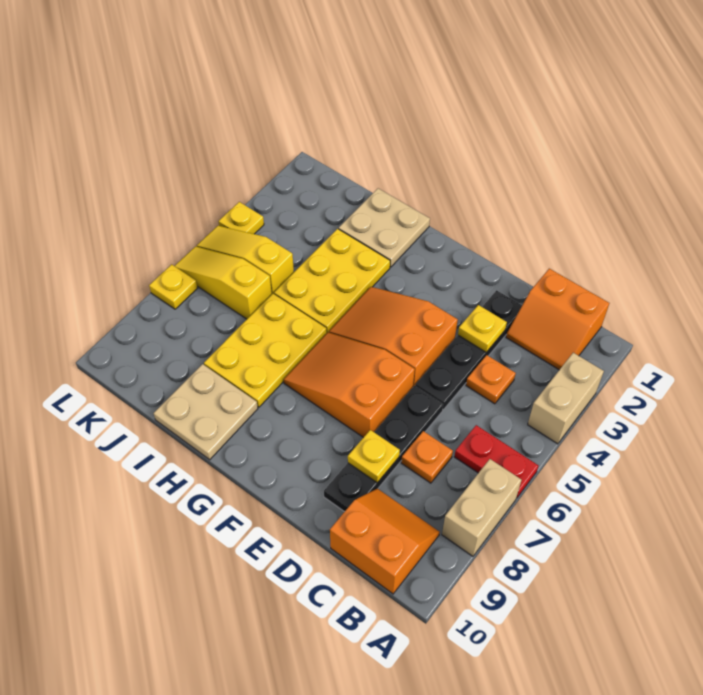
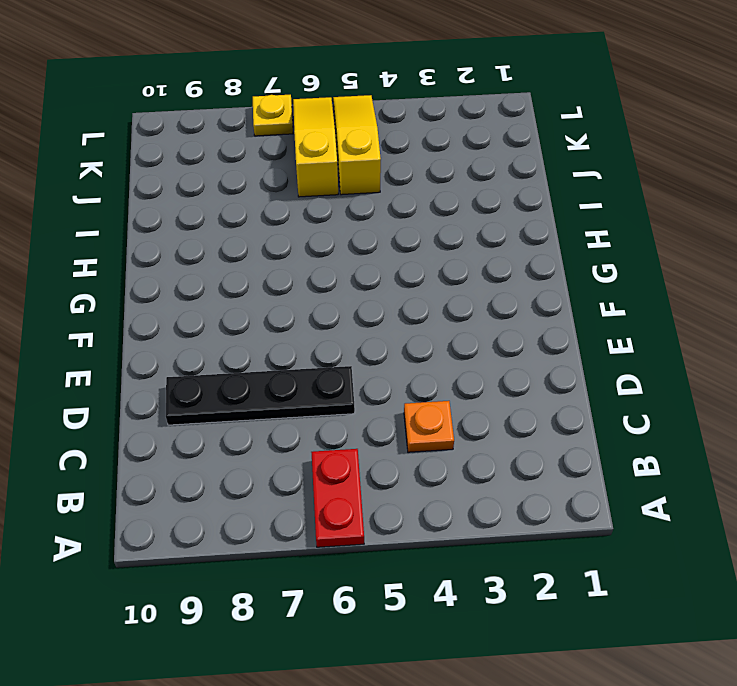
none -> tan brick A3:A4 level 1
none -> tan brick A7:A8 level 1
none -> orange slope B1:C2 level 1 top 1

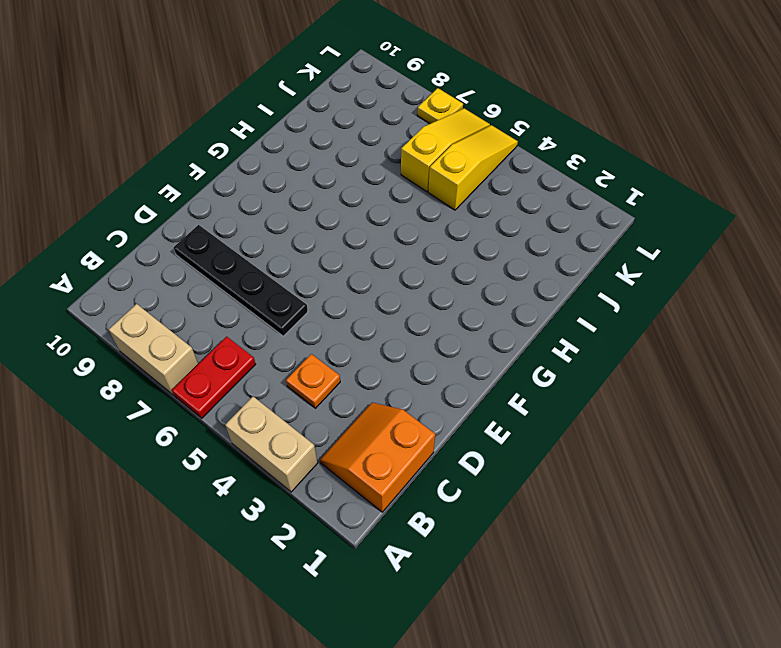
none -> orange slope B9:C10 level 1 top 10
none -> orange plate C7 level 1
none -> black plate D2:D5 level 1

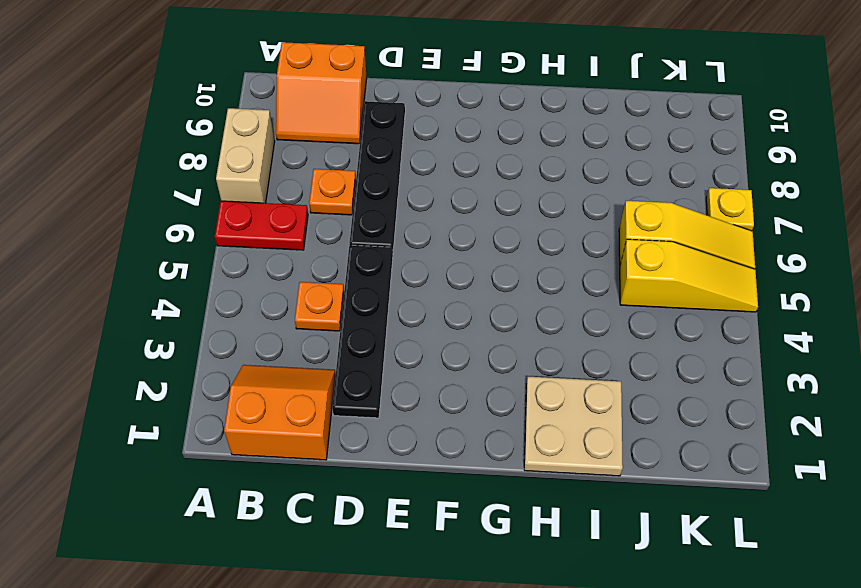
none -> tan brick A3:A4 level 1
none -> orange slope E4:G5 level 1 top E
none -> orange slope E6:G7 level 1 top E

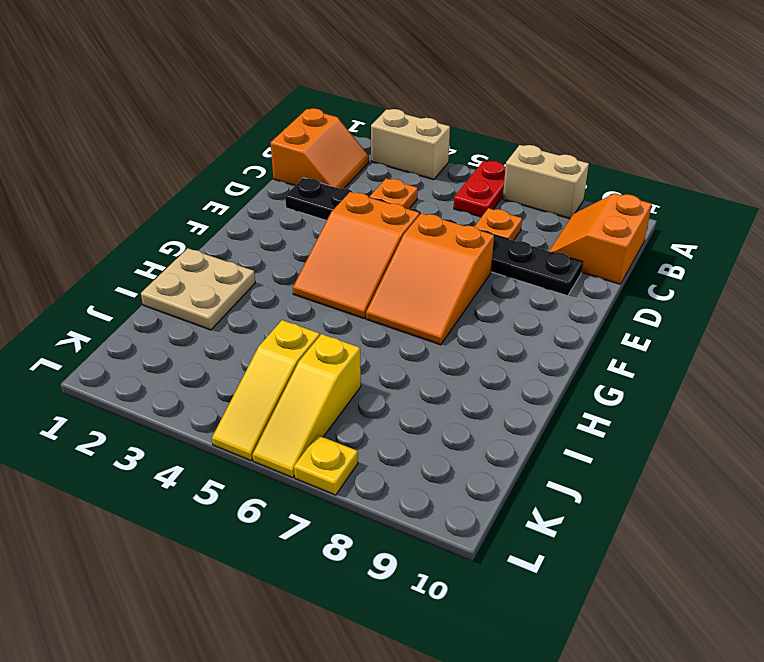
none -> yellow plate H3:I5 level 1
none -> yellow plate H6:I8 level 1
none -> tan plate H9:I10 level 1

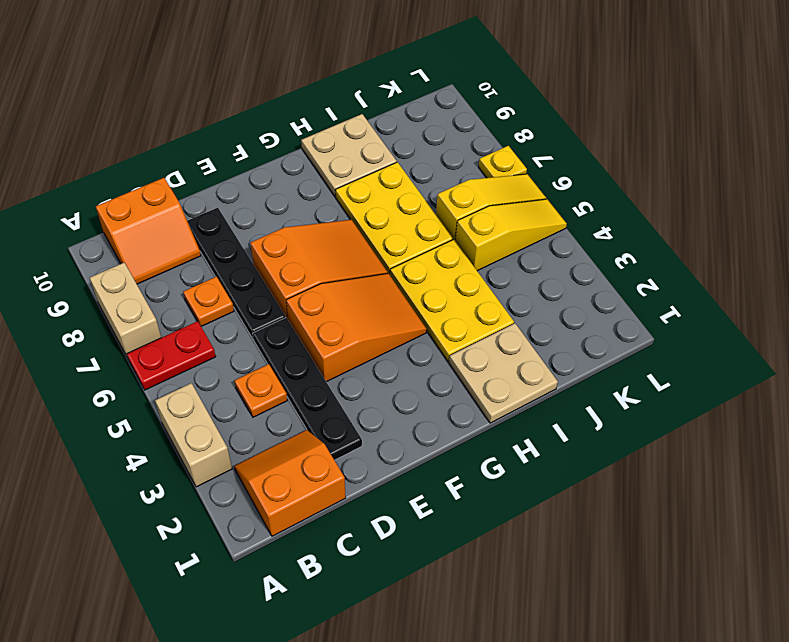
none -> yellow plate L4 level 1
none -> yellow plate D3 level 2
none -> yellow plate D8 level 2

